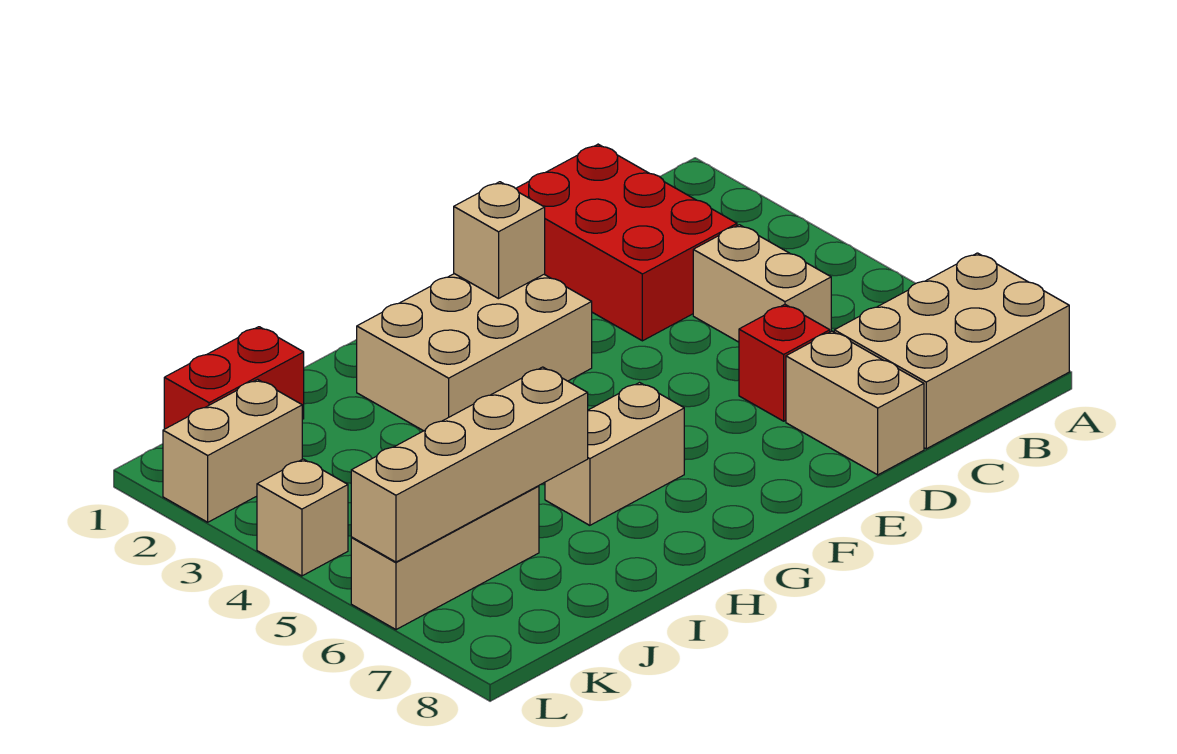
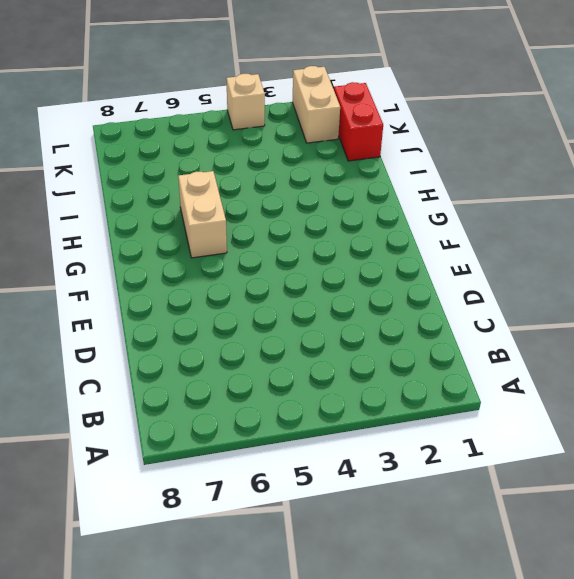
none -> tan brick A7:C8 level 1
none -> red brick C1:D3 level 1
none -> tan brick C4:C5 level 1

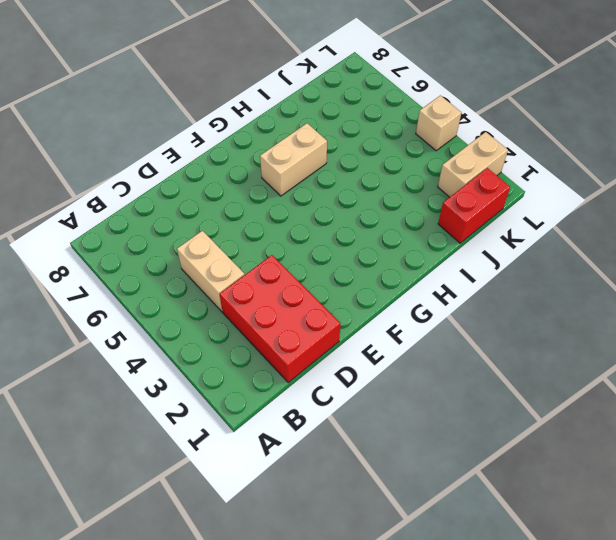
none -> tan brick A7:C8 level 1
none -> red brick D6 level 1
none -> tan brick D7:D8 level 1

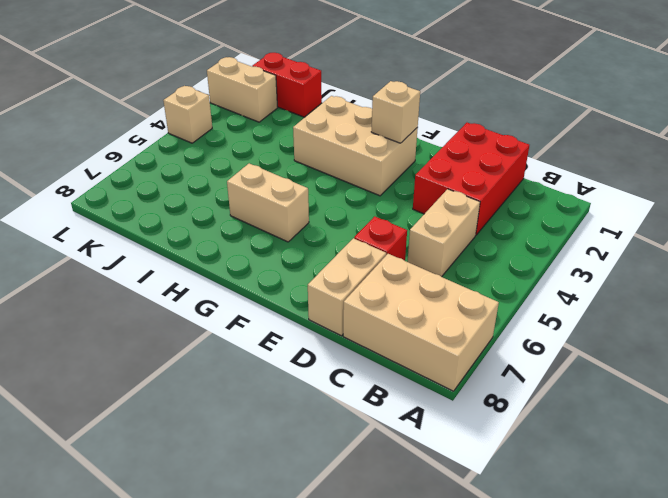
none -> tan brick J6:L6 level 1
none -> tan brick I6:L6 level 2

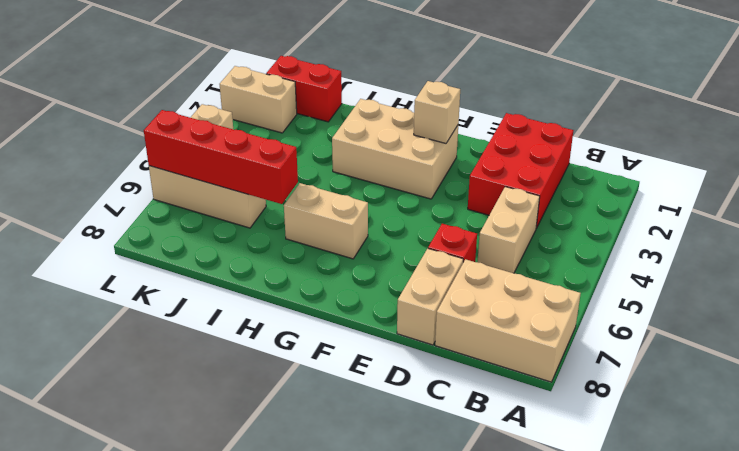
red brick I6:L6 level 2 -> tan brick I6:L6 level 2

